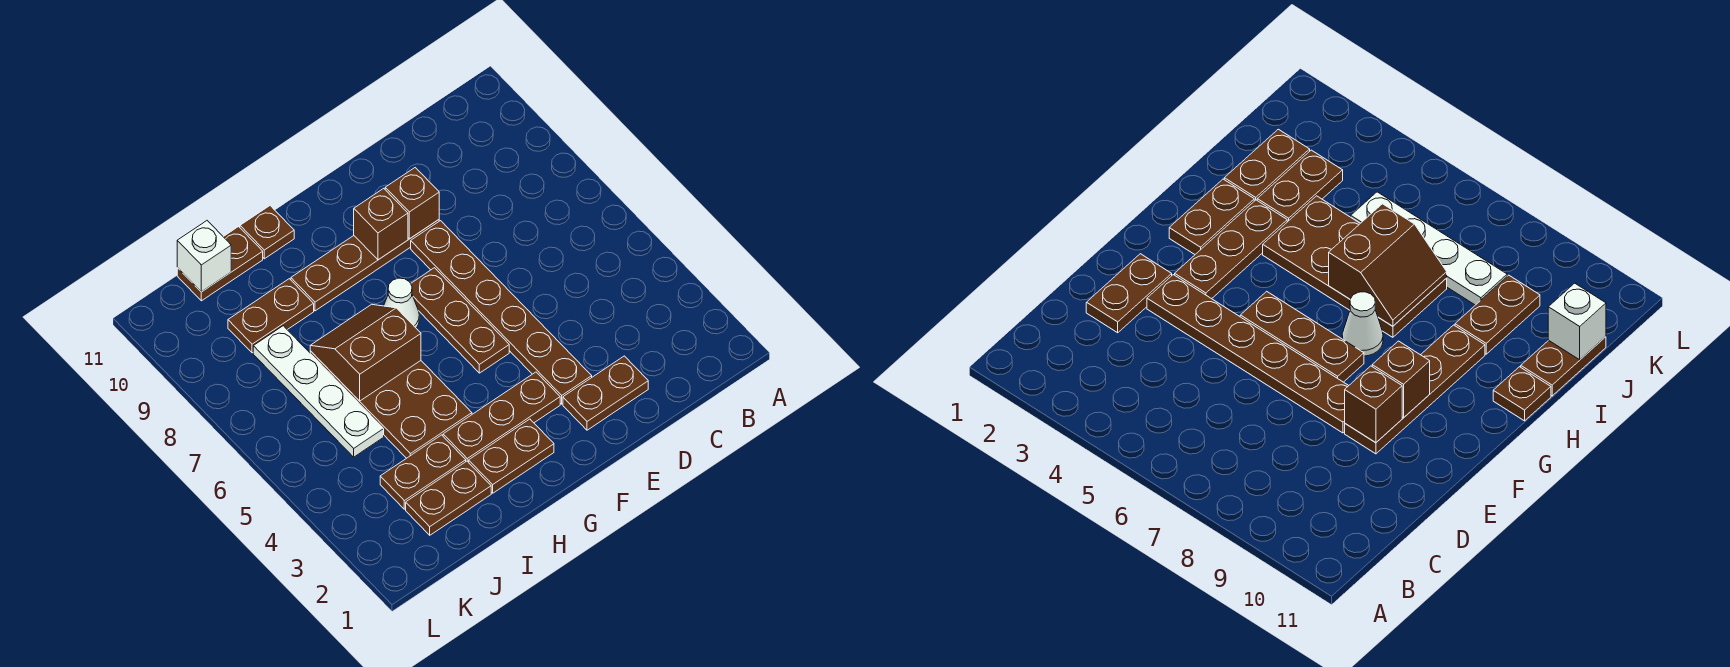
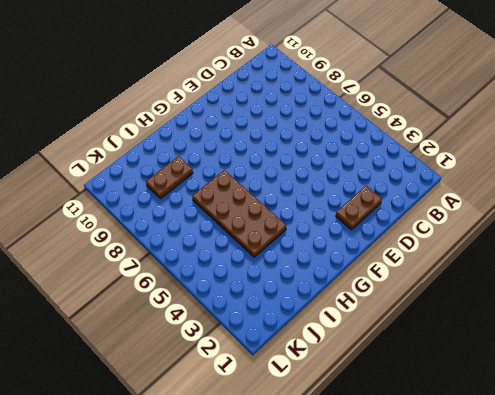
none -> brown plate E3:E8 level 1
none -> brown plate E9:H9 level 1
none -> brown plate F3:H3 level 1

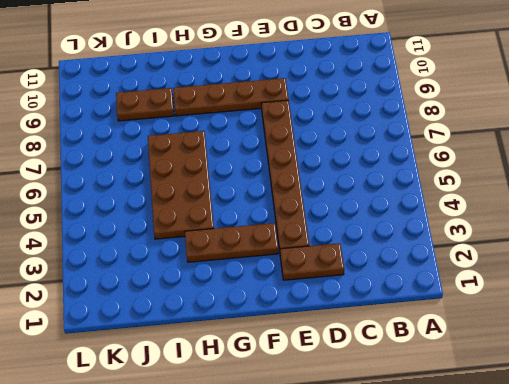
none -> brown plate F5:F7 level 1
none -> brown plate G2:H2 level 1
none -> white cone G7 level 1

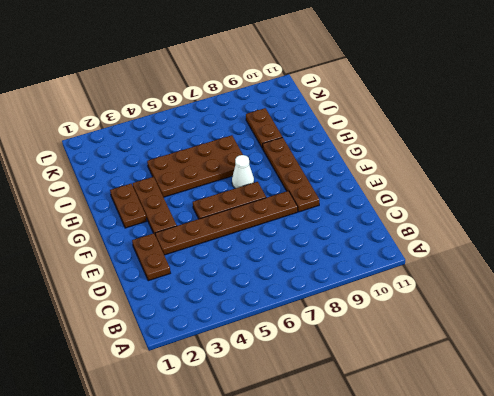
none -> brown plate H11 level 1
none -> brown plate I2:J2 level 1
none -> brown plate I3:J3 level 1

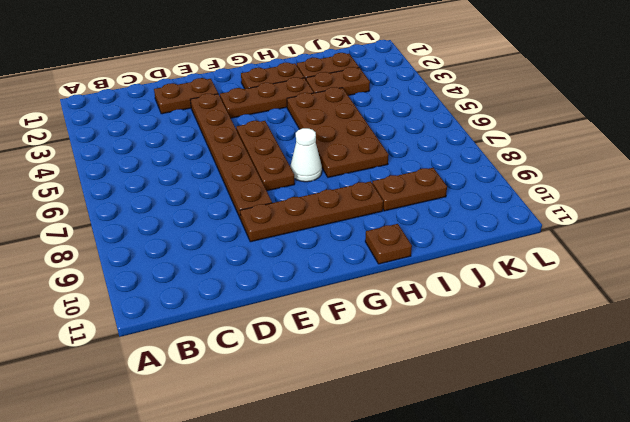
none -> brown plate I11:J11 level 1
none -> white plate J5:J8 level 1
none -> brown brick E9 level 2

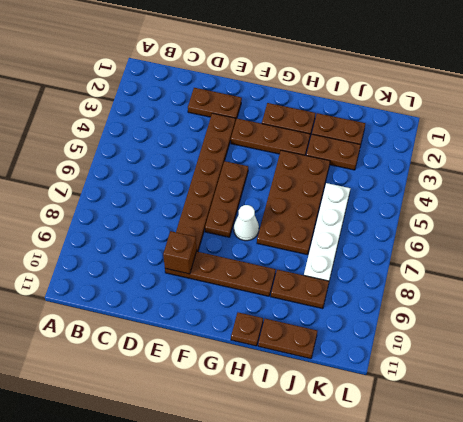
none -> brown brick F9 level 2
none -> brown slope H6:I7 level 2 top 6
none -> white brick J11 level 2

